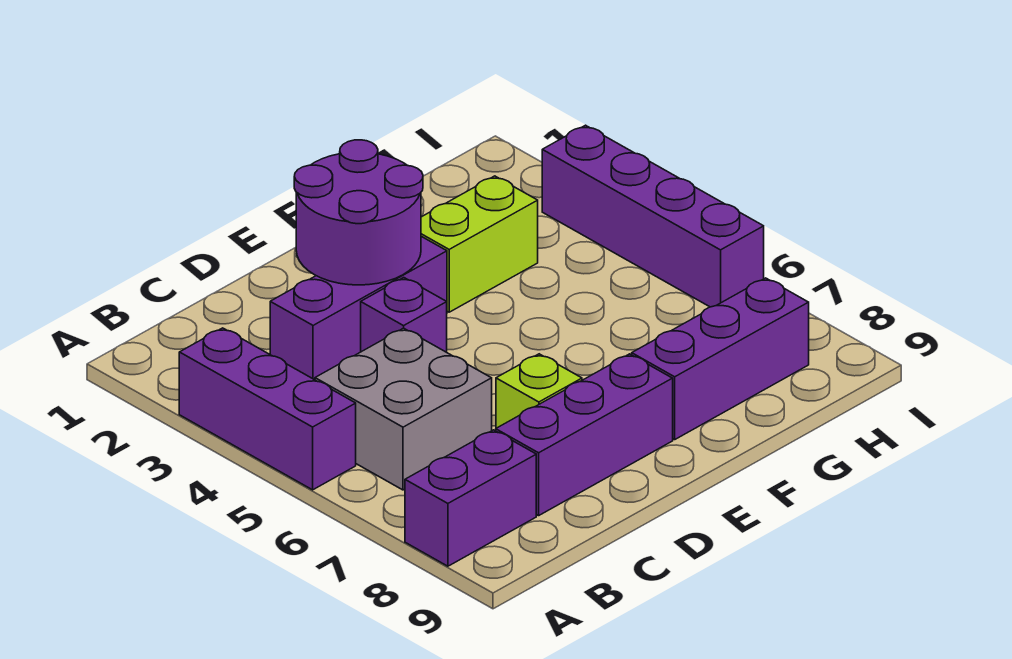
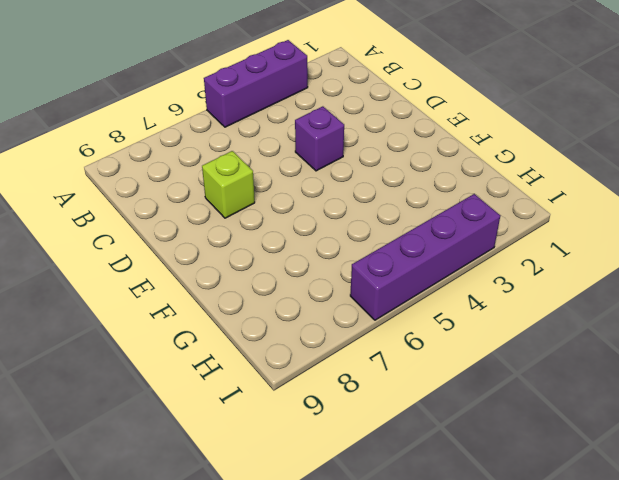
none -> purple brick A8:B8 level 1
none -> grey brick B5:C6 level 1

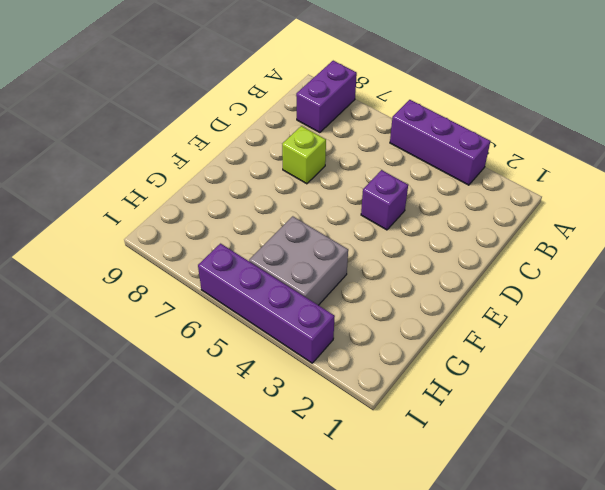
grey brick G4:H5 level 1 -> grey brick B5:C6 level 1
none -> purple brick C3:E3 level 1
none -> purple brick C8:E8 level 1

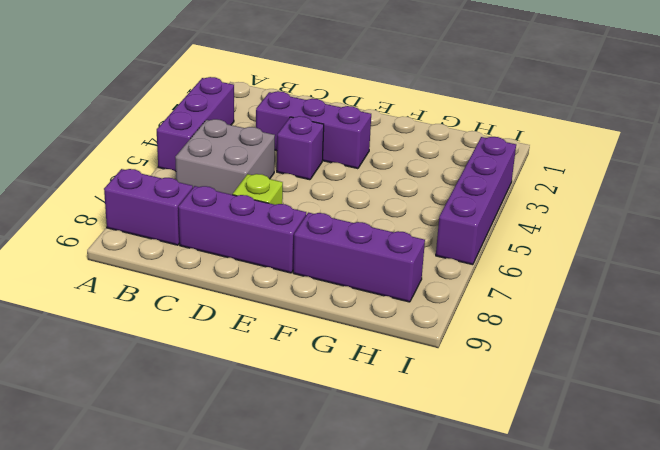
none -> lime brick F3:G3 level 1
none -> purple round brick D2:E3 level 2

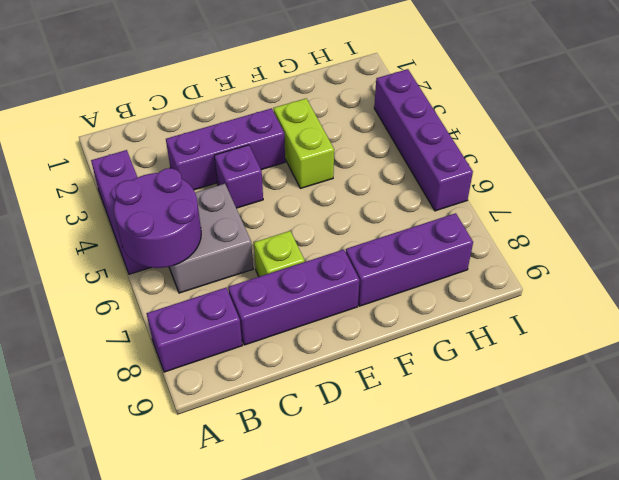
purple round brick A5:B6 level 2 -> purple round brick D2:E3 level 2
lime brick F3:F4 level 1 -> lime brick F3:G3 level 1

